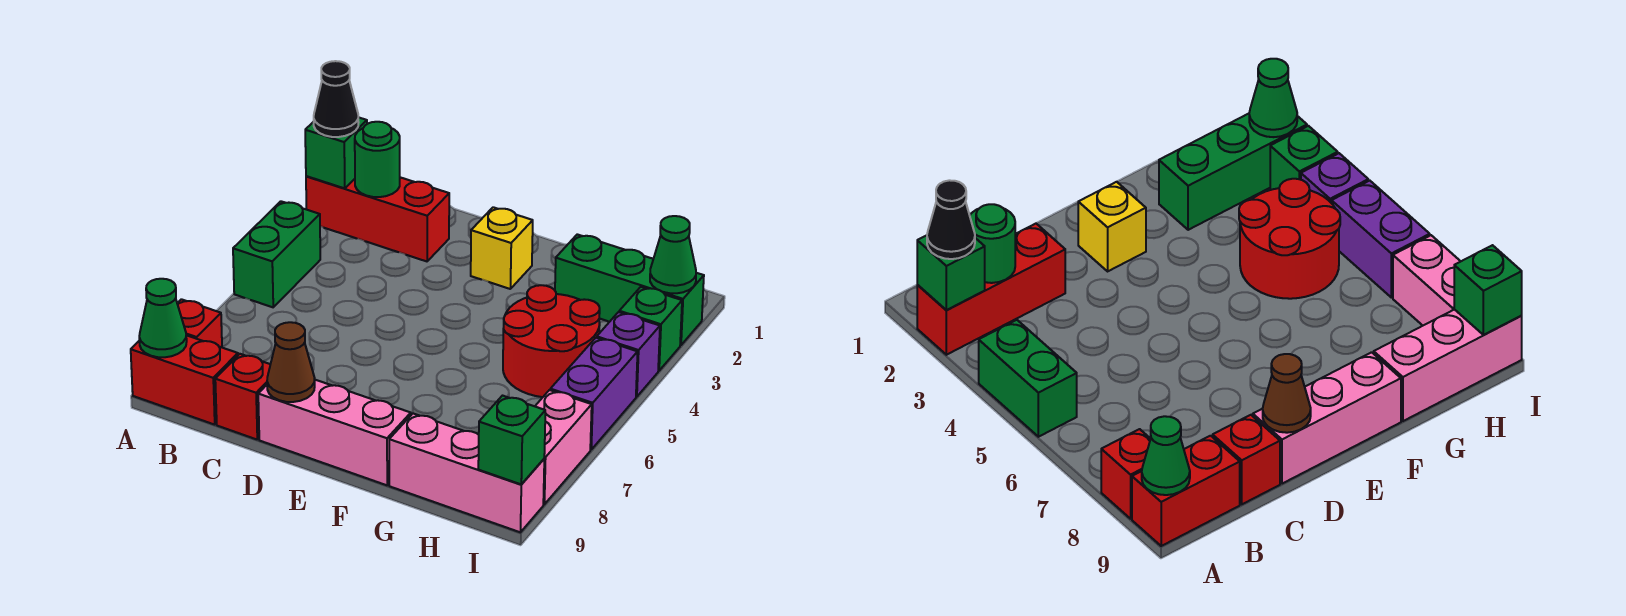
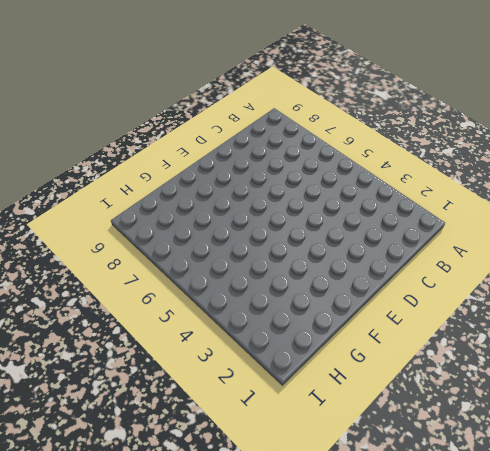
none -> red brick A2:C2 level 1
none -> green brick A4:A5 level 1
none -> red brick A8 level 1

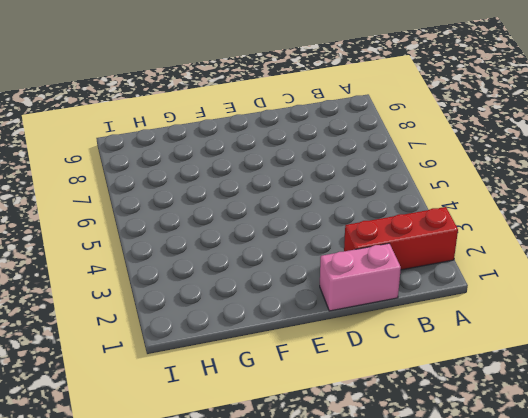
pink brick C1:D1 level 1 -> pink brick I7:I8 level 1
none -> green brick A4:A5 level 1
none -> red brick A8 level 1
none -> red brick A9:B9 level 1

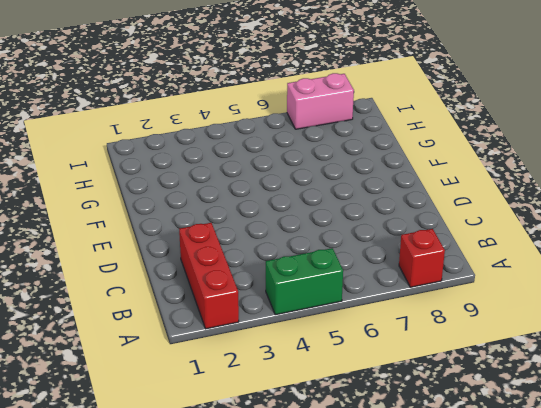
none -> red brick A9:B9 level 1
none -> red brick C9 level 1
none -> pink brick D9:F9 level 1

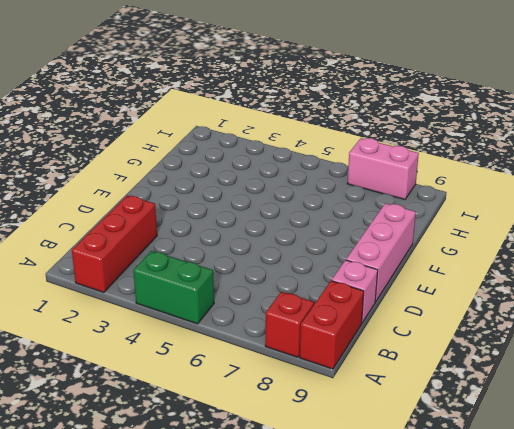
pink brick C9 level 1 -> red brick C9 level 1
none -> yellow brick E2 level 1
none -> green brick G2:I2 level 1
none -> red round brick G4:H5 level 1

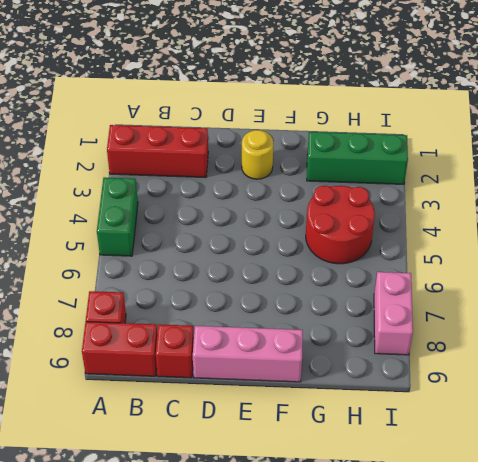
yellow round brick E2 level 1 -> yellow brick E2 level 1
none -> pink brick G9:I9 level 1
none -> green brick I3 level 1
none -> purple brick I4 level 1

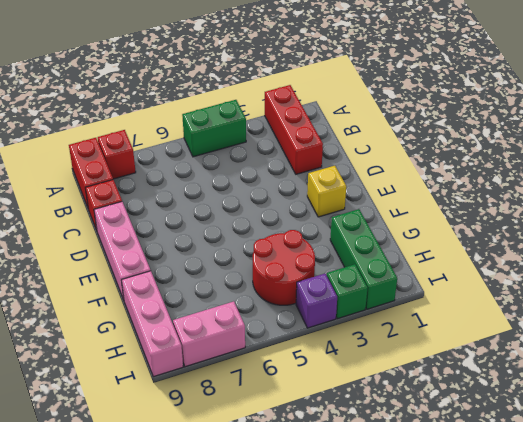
none -> purple brick I5:I6 level 1
none -> green brick A2 level 2
none -> green cone A9 level 2

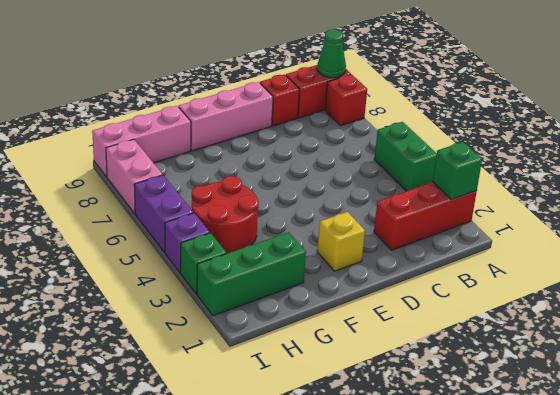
none -> green round brick B2 level 2
none -> brown cone D9 level 2
none -> green cone I2 level 2

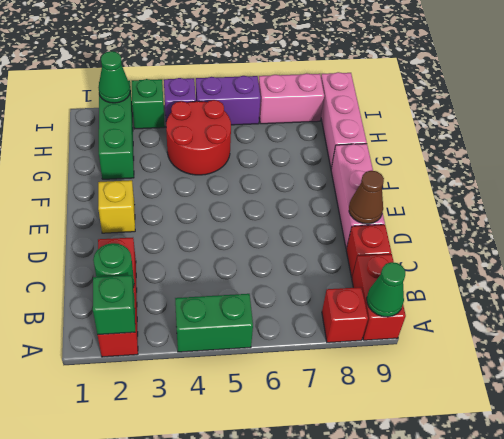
none -> green brick I9 level 2
none -> black cone A2 level 3

